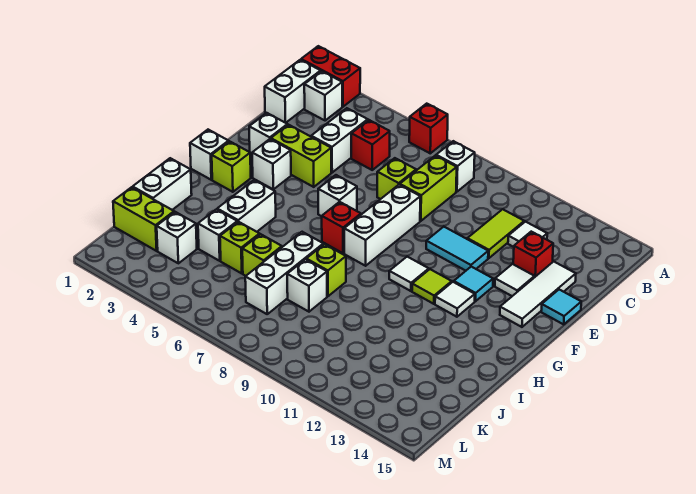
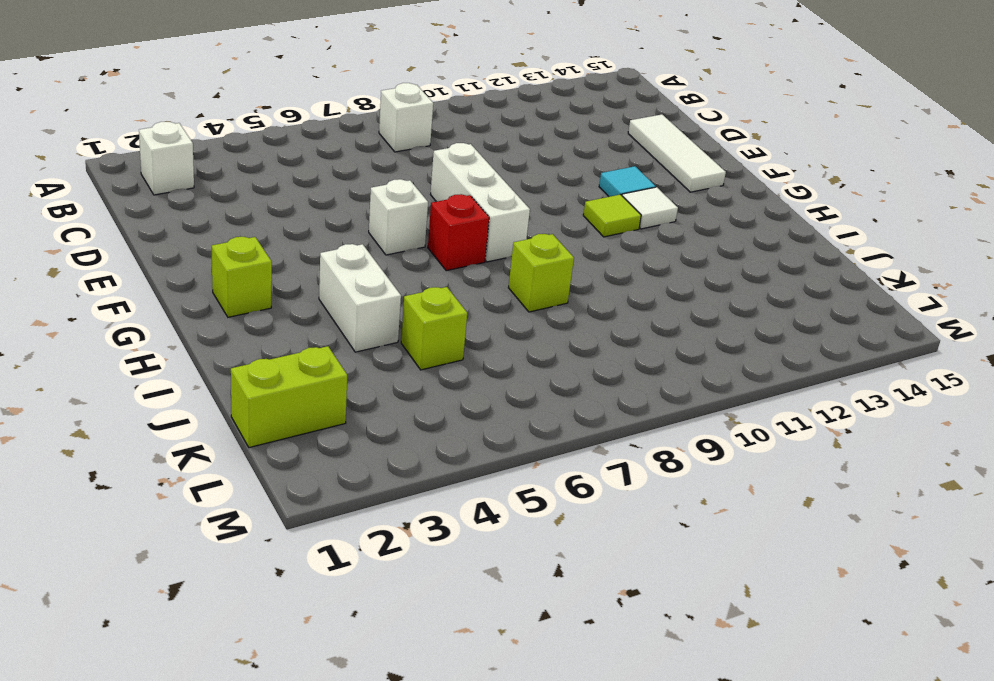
none -> red brick A1:A2 level 1
none -> red brick A6 level 1
none -> white brick B1:C1 level 1
none -> white brick C4:D4 level 1

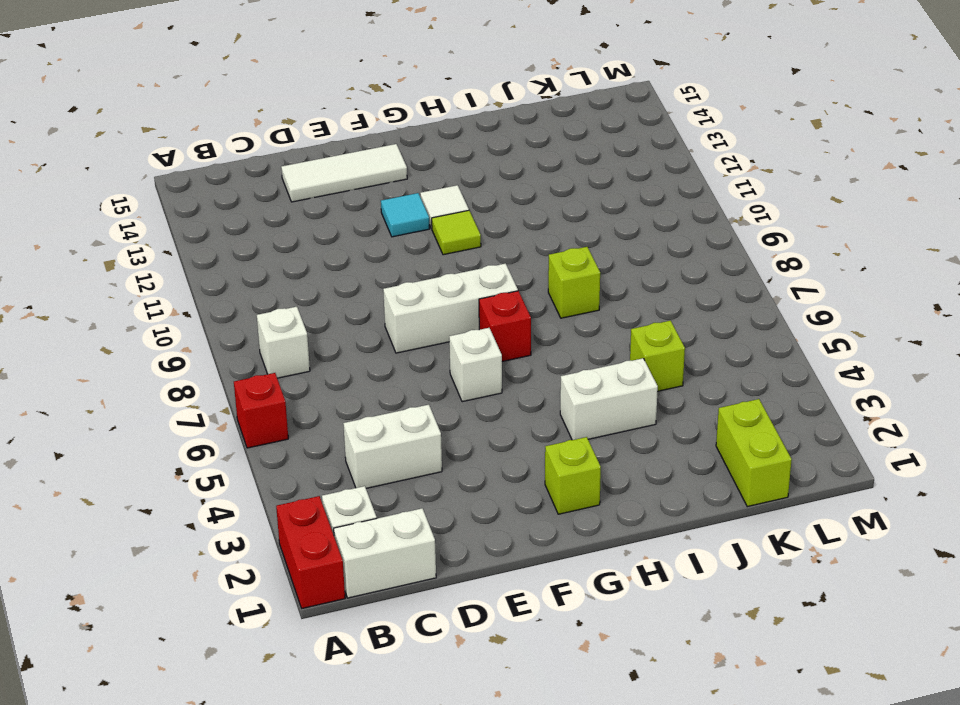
none -> red brick C5 level 1
none -> lime brick C8:D8 level 1
none -> lime tile C11:D11 level 1
none -> white tile C12 level 1

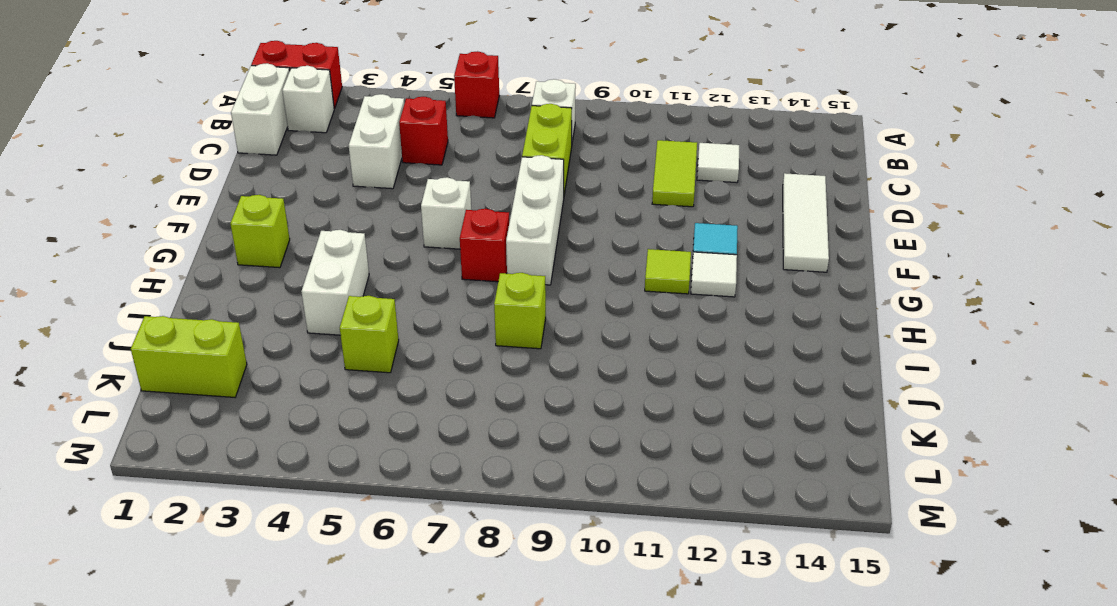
none -> lime brick D7 level 1
none -> red brick D13 level 1
none -> white brick E2 level 1
none -> lime brick E3:E4 level 1

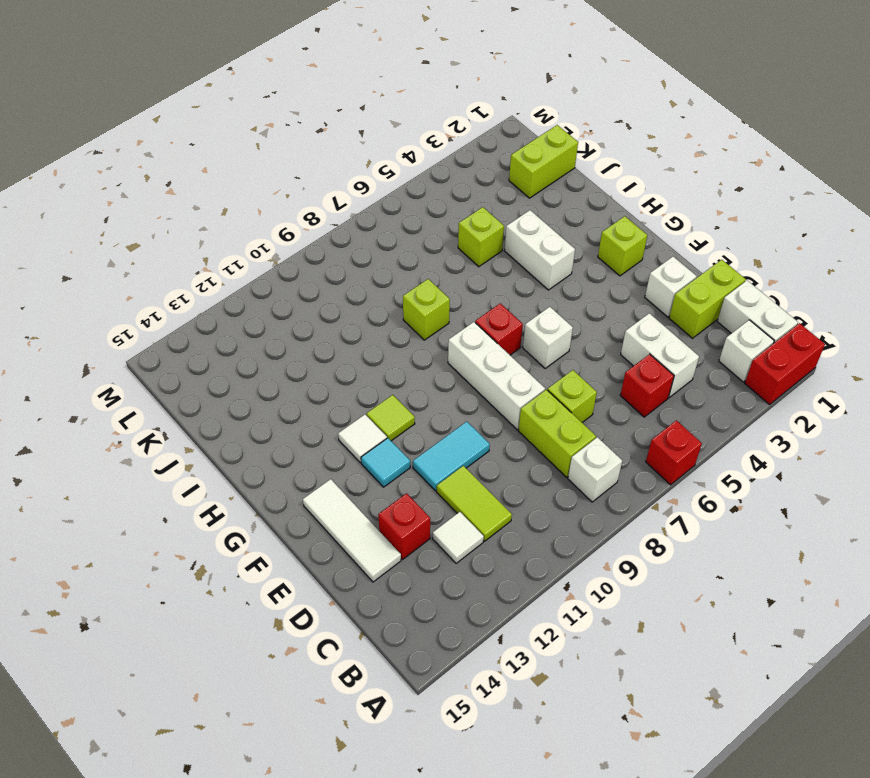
lime brick D1:D2 level 1 -> lime brick E3:E4 level 1
none -> white tile E13 level 1
none -> cyan tile E15 level 1
none -> white brick F3 level 1
none -> white brick G1 level 1

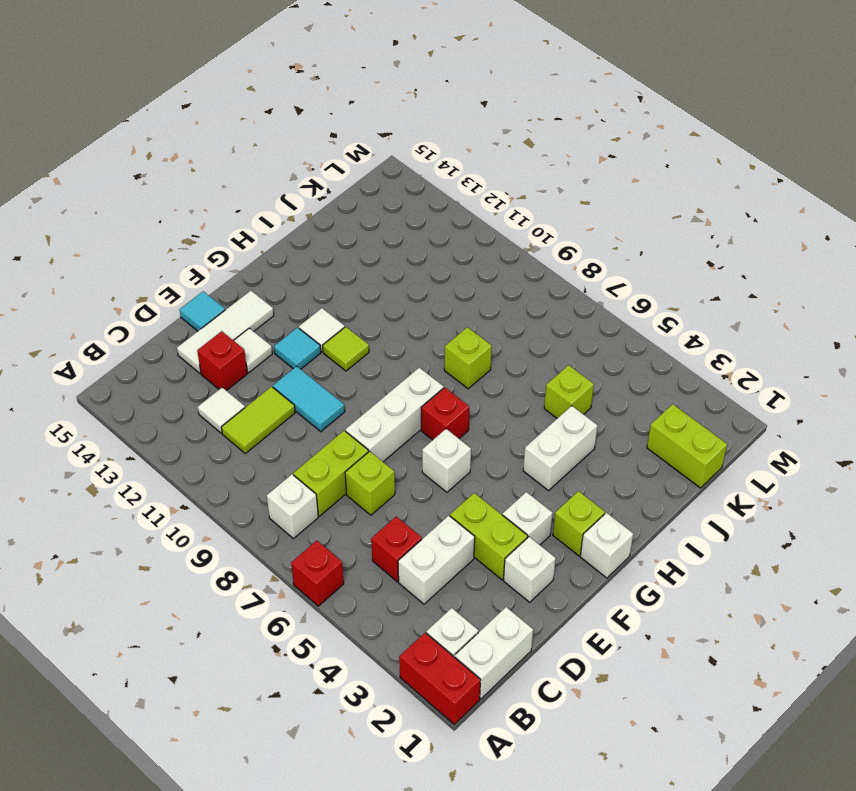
none -> white tile G10 level 1
none -> white brick I1:J1 level 1
none -> white brick I7:K7 level 1
none -> white brick J4 level 1

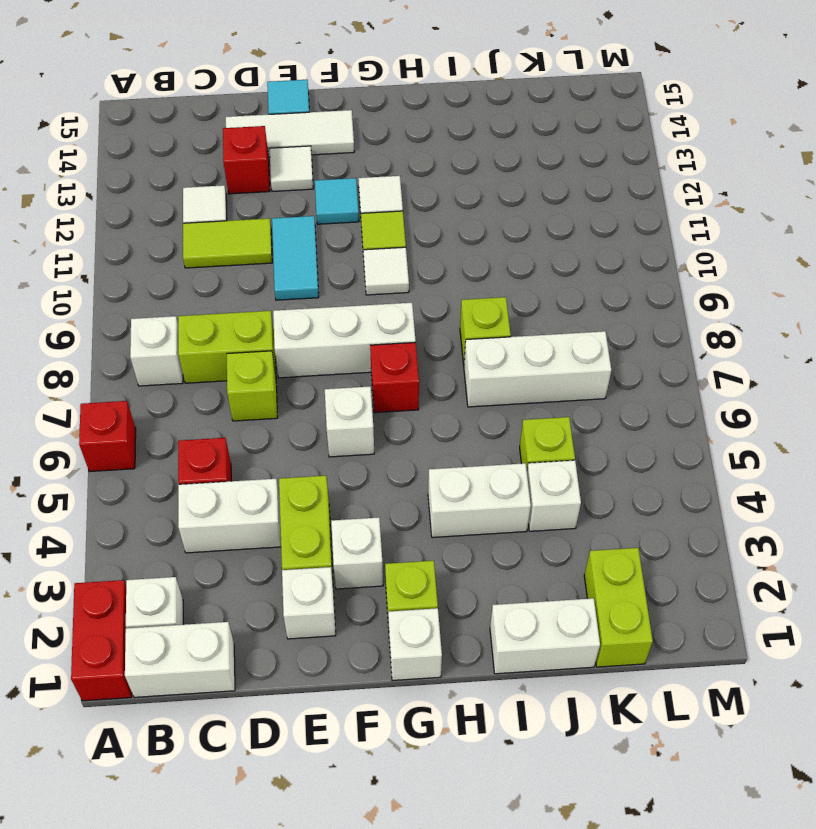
none -> lime brick J6 level 1
none -> white brick J8 level 1
none -> white brick K3 level 1

